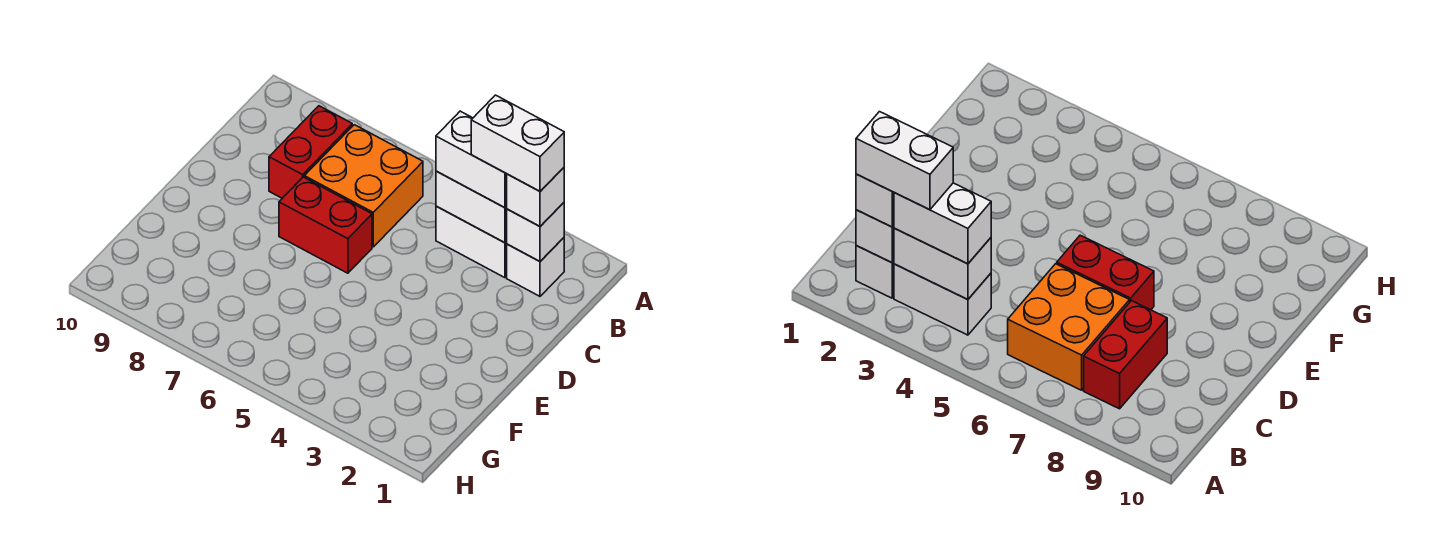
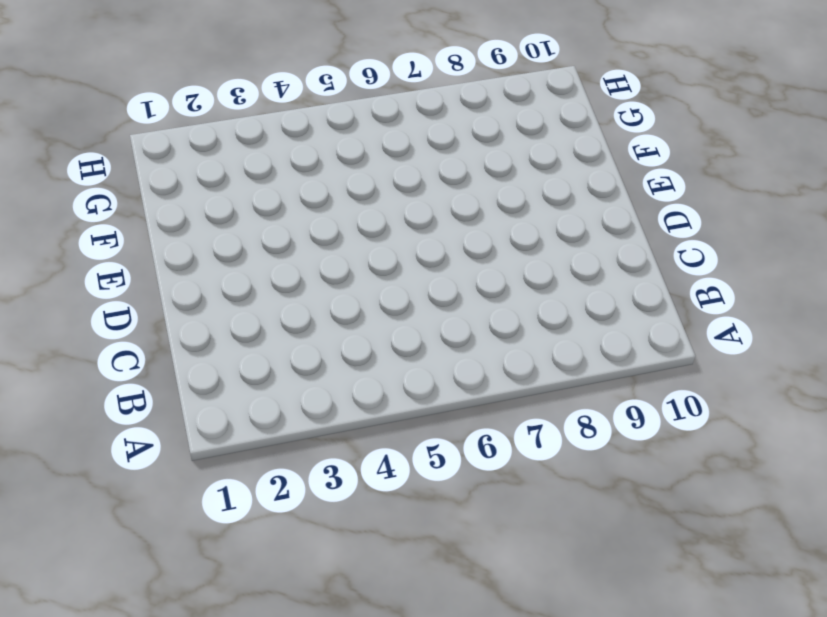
none -> white brick B2 level 1
none -> white brick B3:B4 level 1

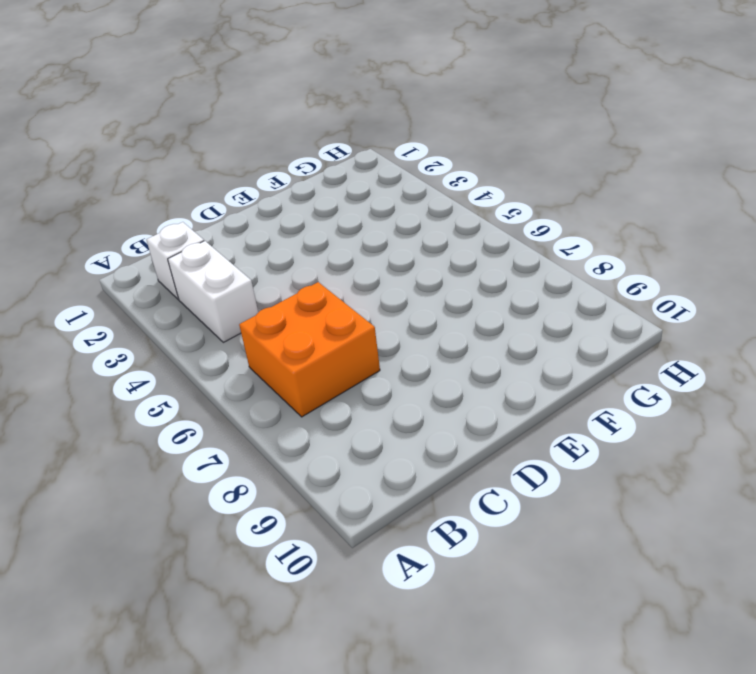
none -> red brick B8:C8 level 1
none -> red brick D6:D7 level 1

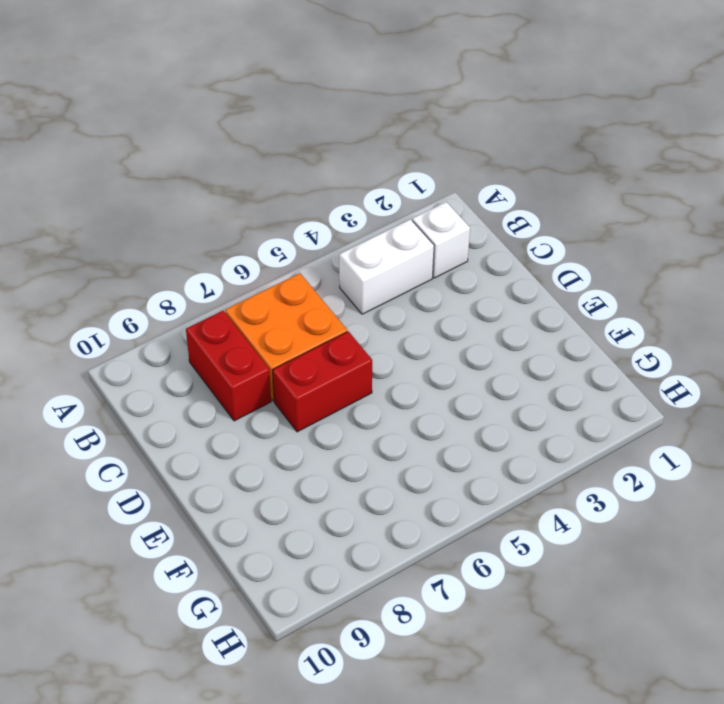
none -> white brick B2 level 2
none -> white brick B3:B4 level 2

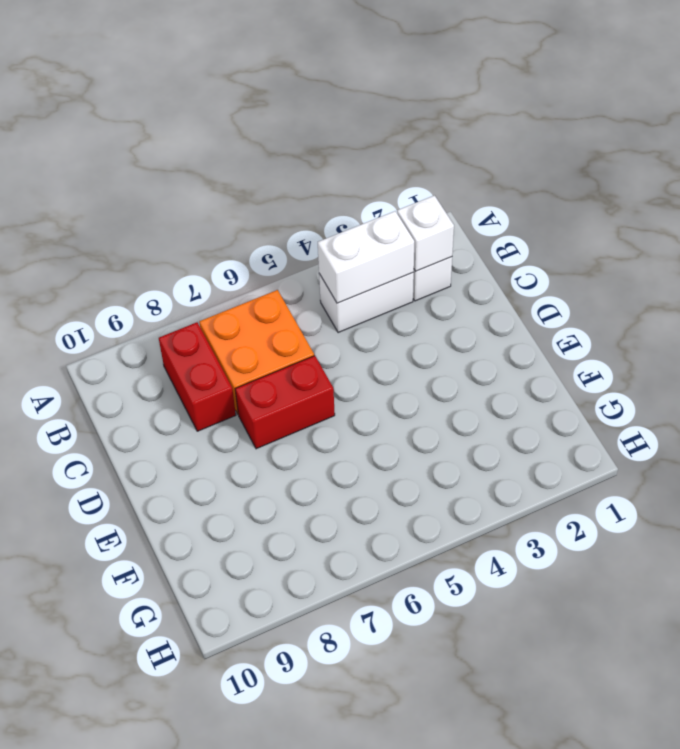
none -> white brick B2 level 3
none -> white brick B3:B4 level 3

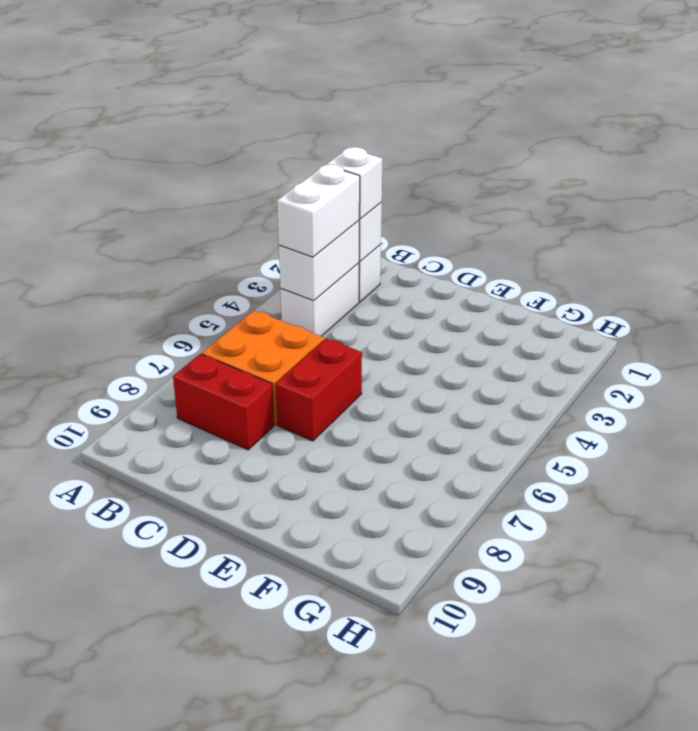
none -> white brick B2:B3 level 4

